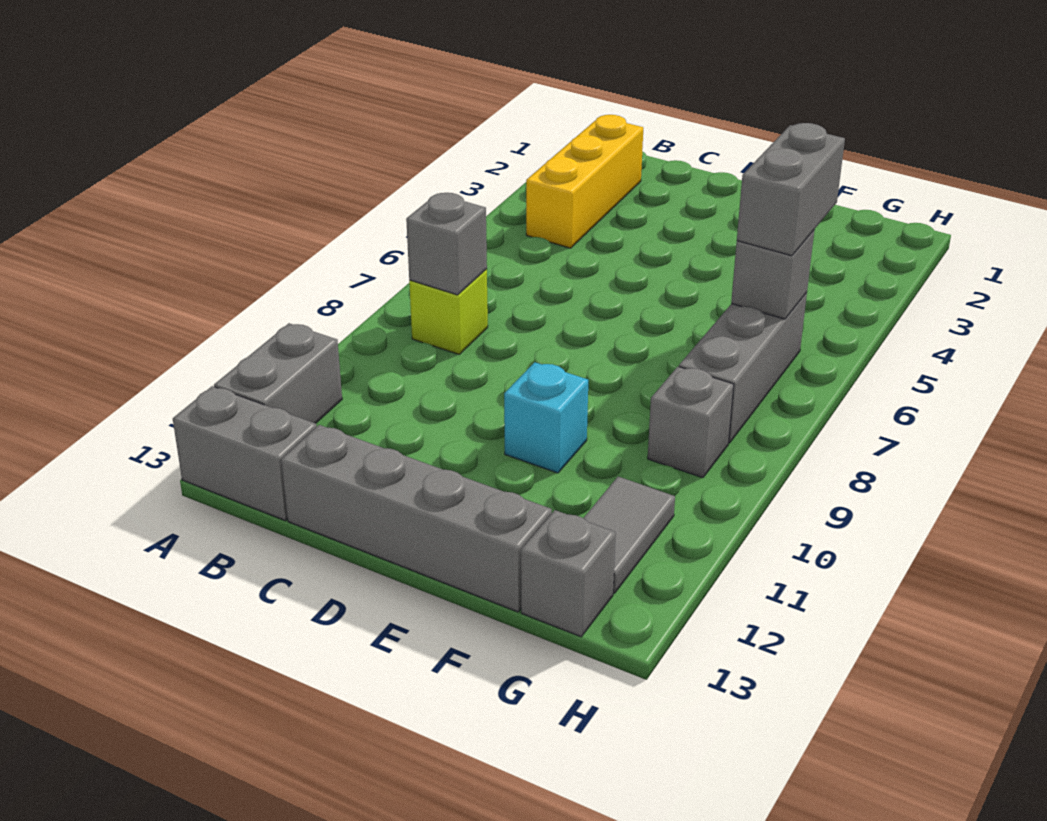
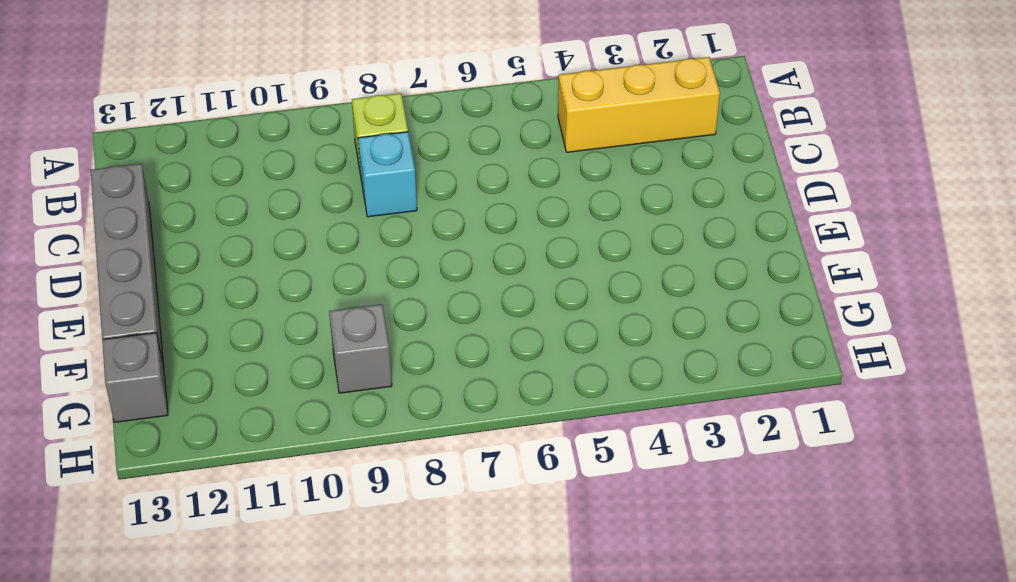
cyan brick C8 level 1 -> cyan brick E10 level 1
none -> grey brick A11:A12 level 1
none -> grey brick A13:B13 level 1
none -> grey brick G6:G8 level 1

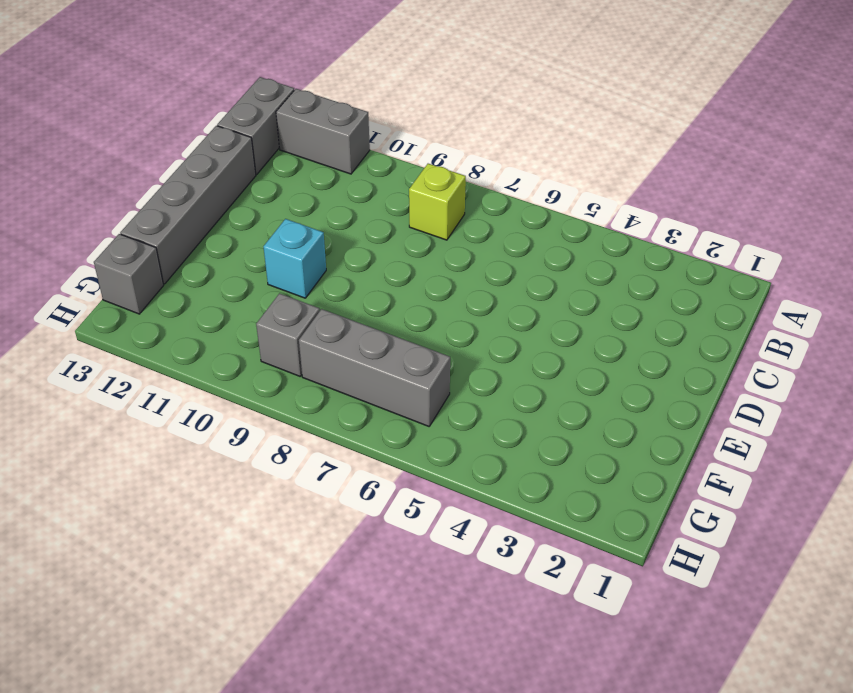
none -> yellow brick B2:B4 level 1
none -> grey tile G11:G12 level 1
none -> grey brick B8 level 2

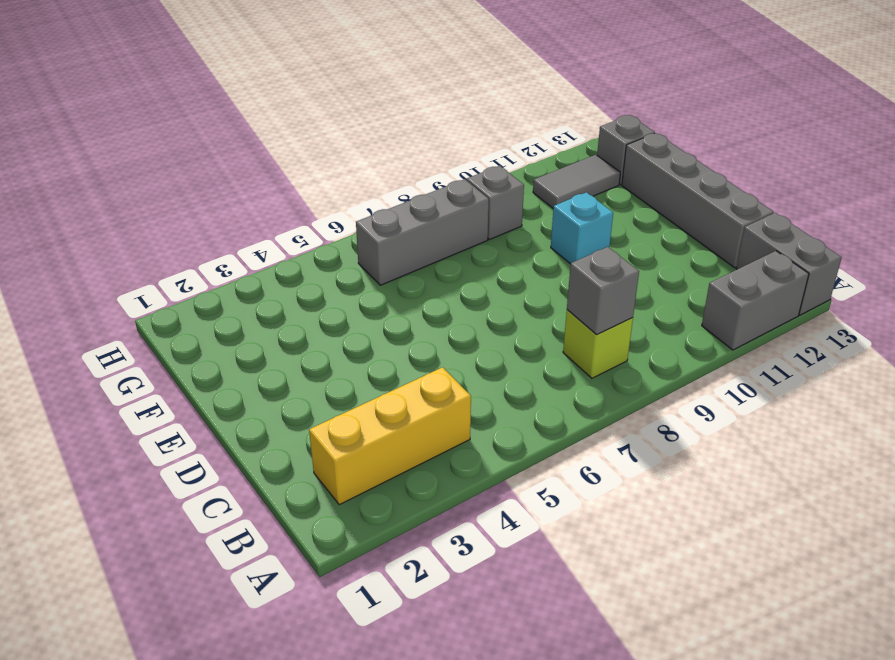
none -> grey brick G6 level 2
none -> grey brick G5:G6 level 3

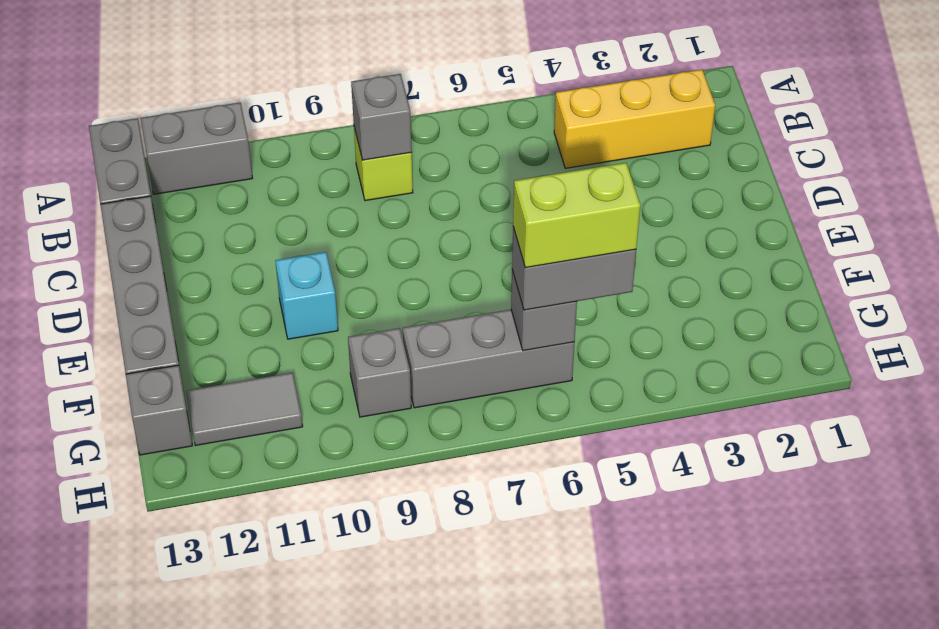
lime brick G5:G6 level 4 -> none

